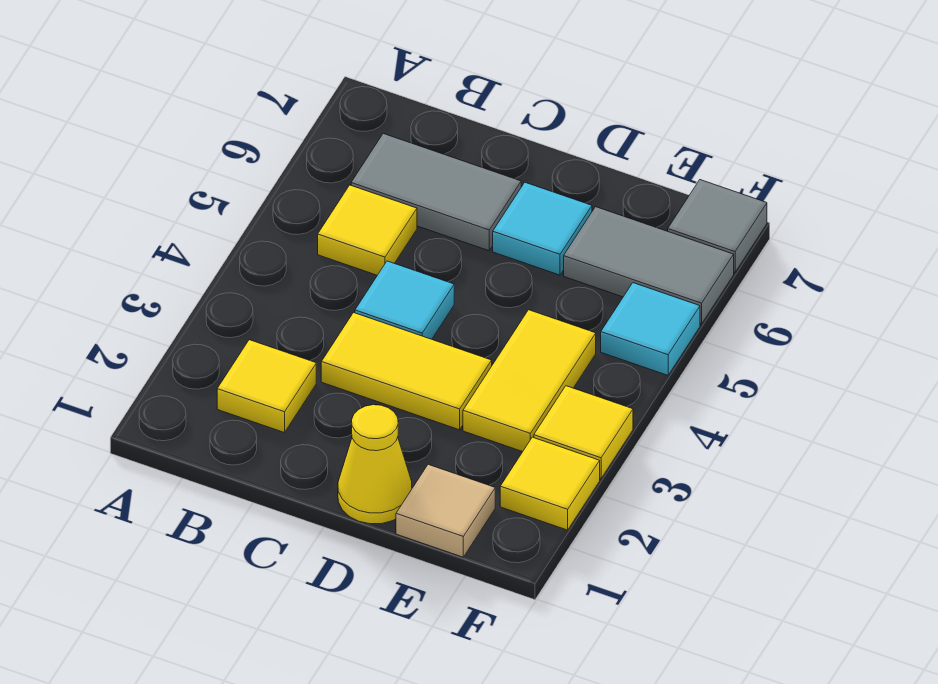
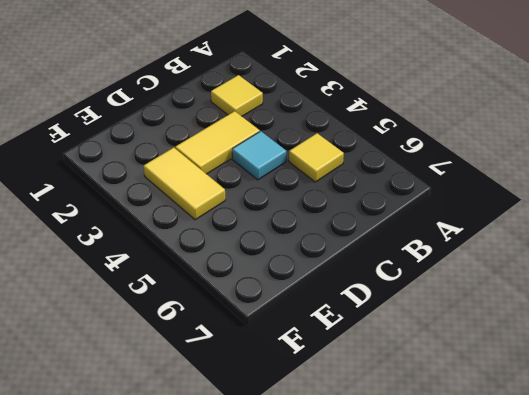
none -> grey tile B6:C6 level 1
none -> yellow cone D1 level 1
none -> cyan tile D6 level 1

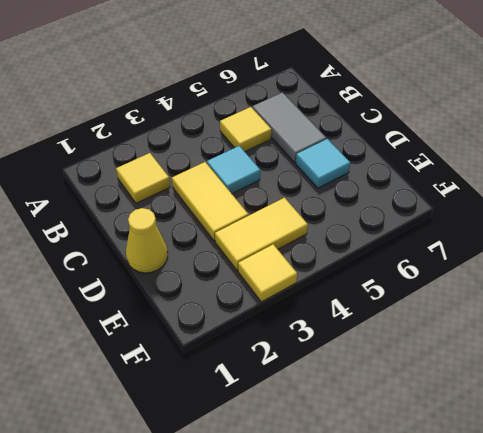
none -> tan tile E1 level 1
none -> grey tile E6:F6 level 1
none -> yellow tile F2 level 1

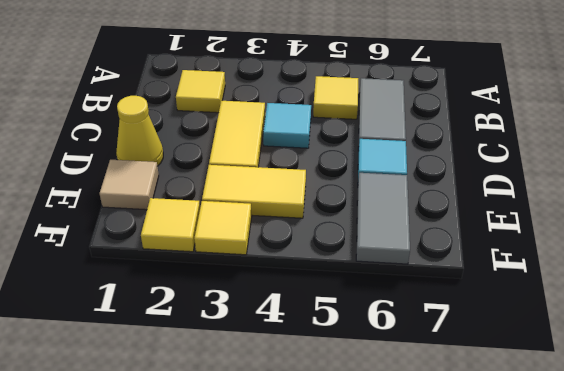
none -> cyan tile F5 level 1
none -> grey tile F7 level 1

